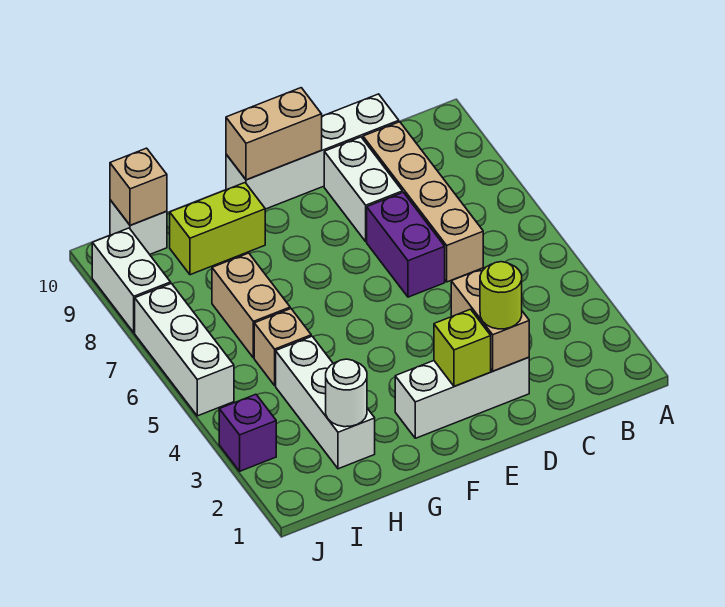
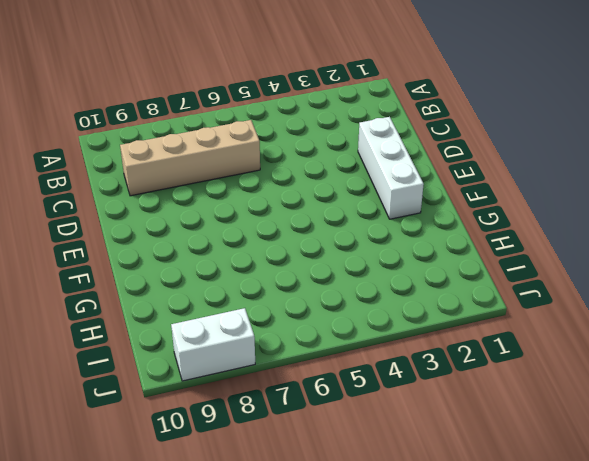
none -> white brick C10:F10 level 1
none -> purple brick D6:D7 level 1
none -> white brick D8:D9 level 1

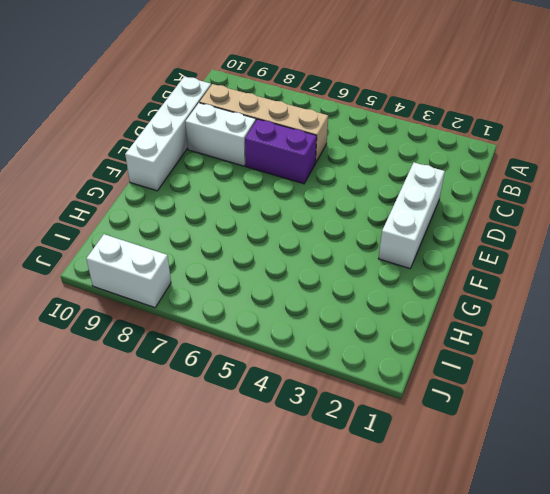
none -> lime brick G9:H9 level 1
none -> white brick H2:H4 level 1
none -> tan brick H5 level 1

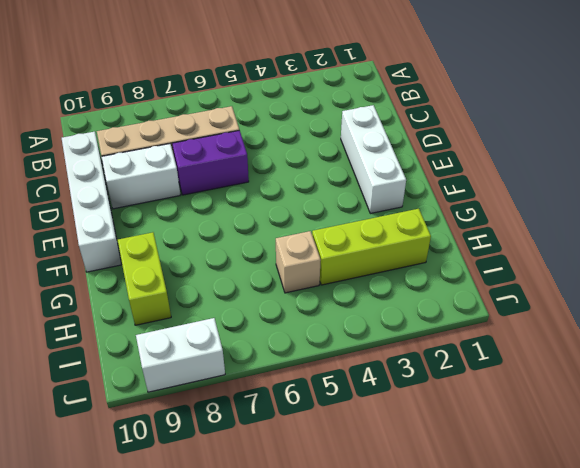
lime brick H2:H4 level 1 -> white brick H2:H4 level 1
none -> tan brick H6:H7 level 1
none -> white brick I10 level 1
none -> purple brick J3 level 1

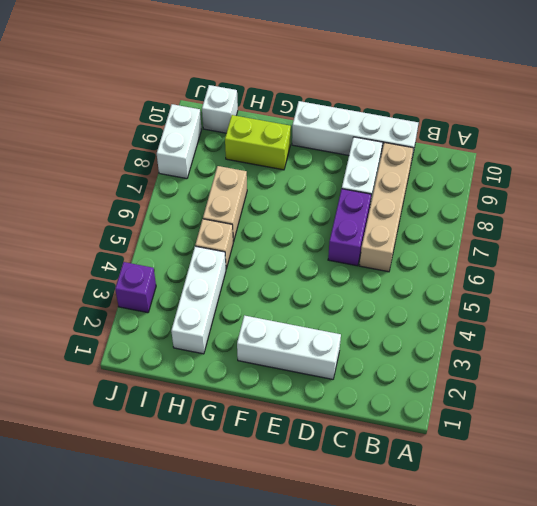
none -> white brick J5:J7 level 1
none -> tan brick D2:D3 level 2
none -> lime brick E2 level 2

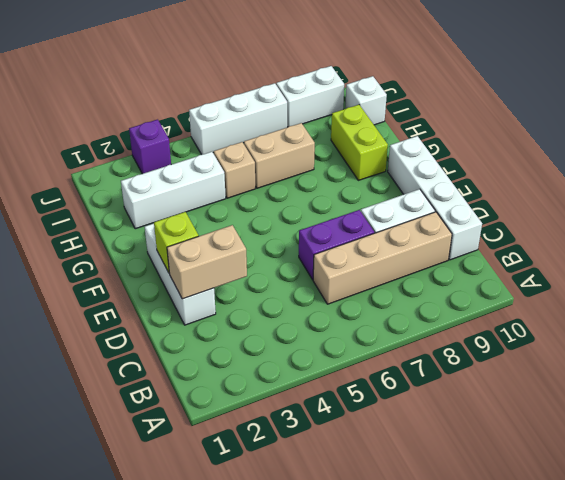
none -> tan brick E10:F10 level 2
none -> white round brick H2 level 2
none -> tan brick I10 level 2

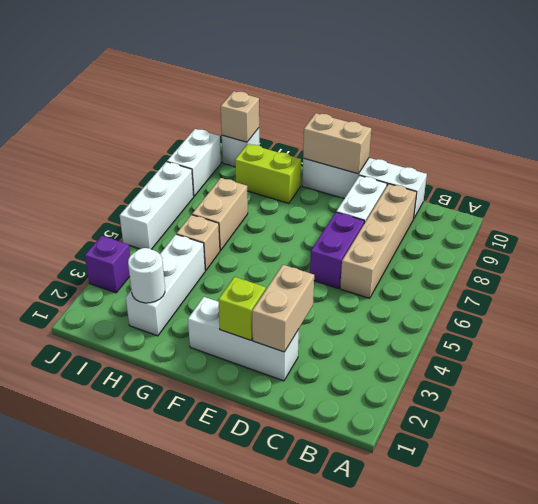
none -> lime round brick D2 level 3

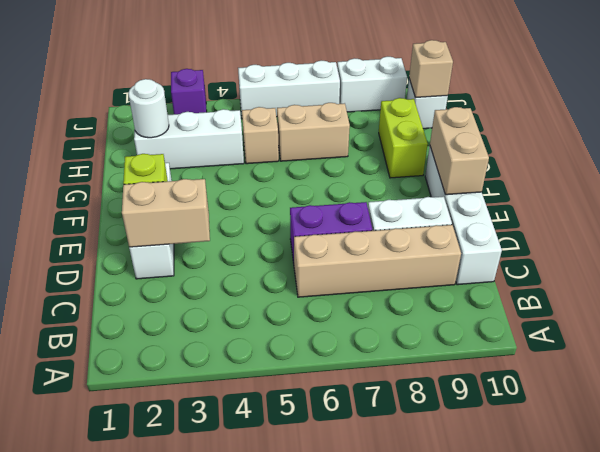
none -> lime round brick D2 level 3

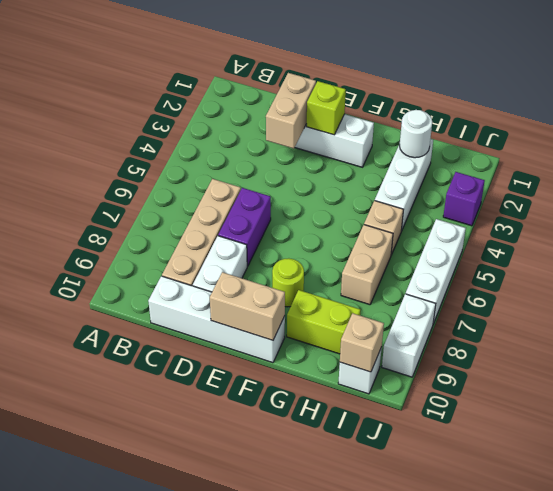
lime round brick F8 level 1 -> lime round brick D2 level 3

